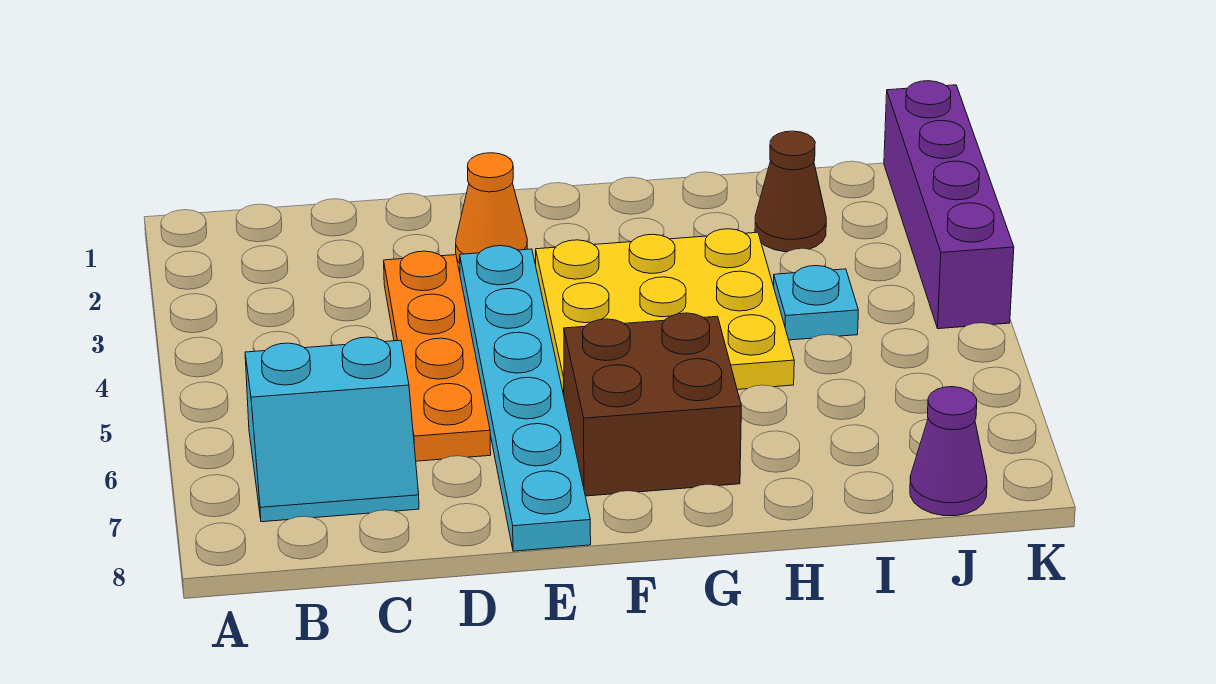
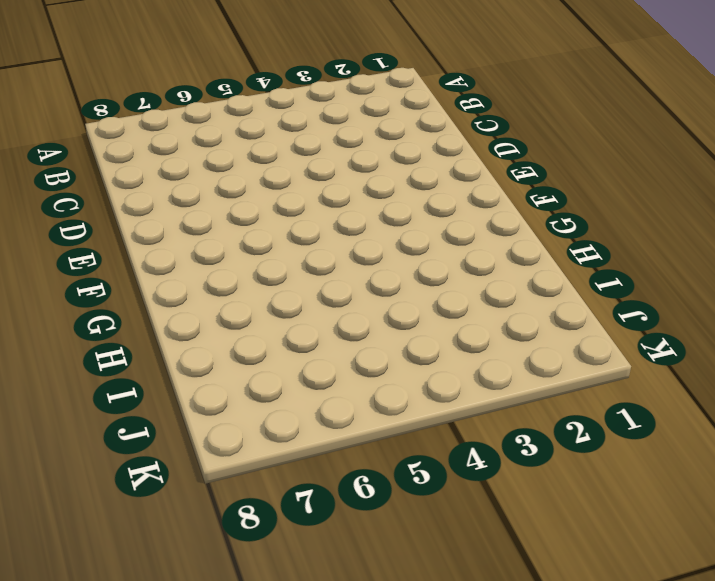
none -> cyan slope B6:C7 level 1 top 6
none -> orange plate D3:D6 level 1

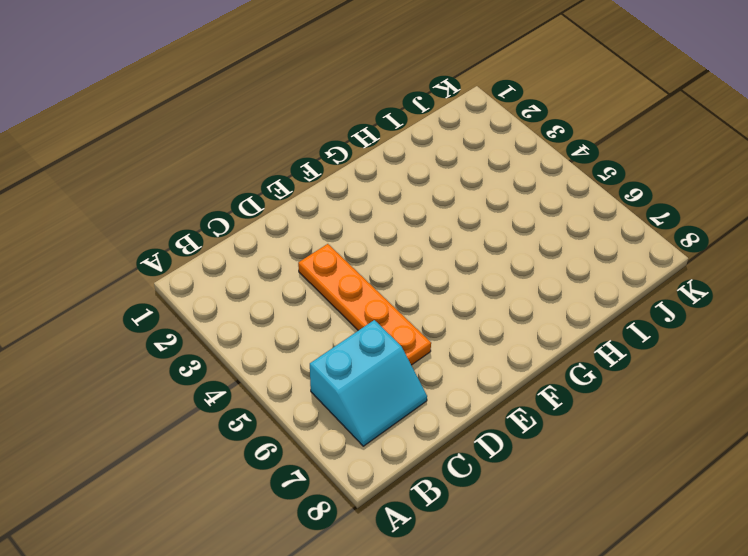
none -> orange cone E2 level 1
none -> cyan plate E3:E8 level 1

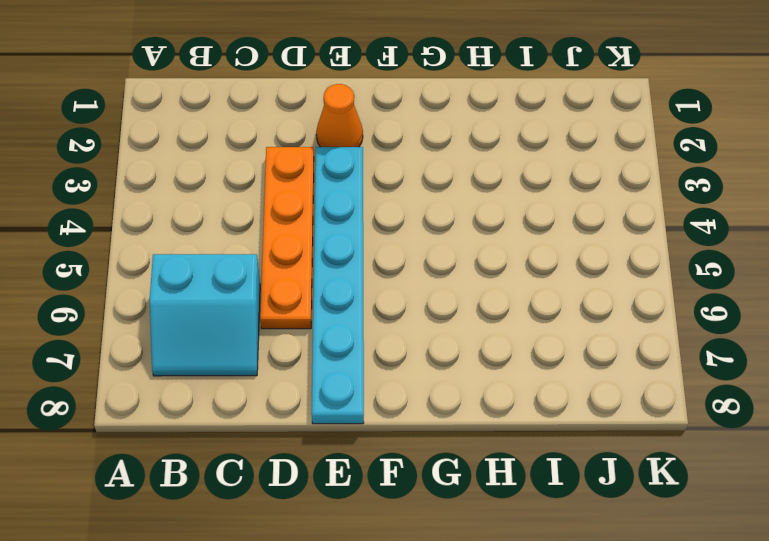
none -> yellow plate F3:H5 level 1
none -> brown brick F6:G7 level 1

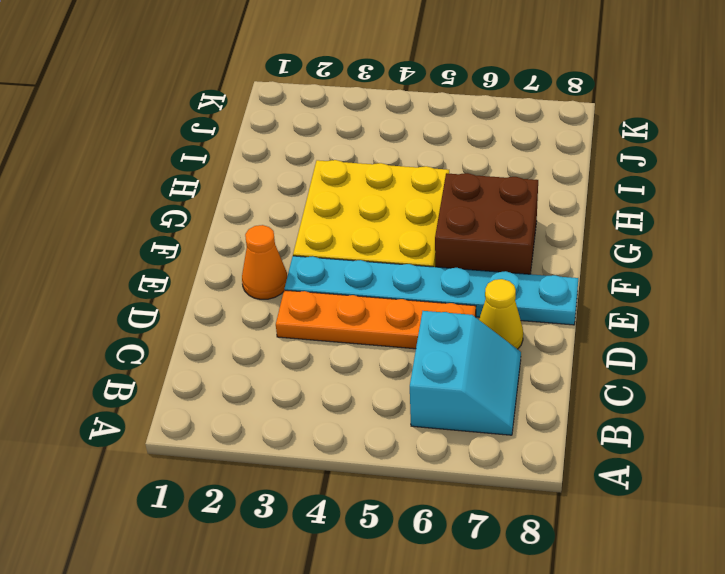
yellow cone D7 level 1 -> none
none -> brown cone I2 level 1
none -> cyan plate I4 level 1

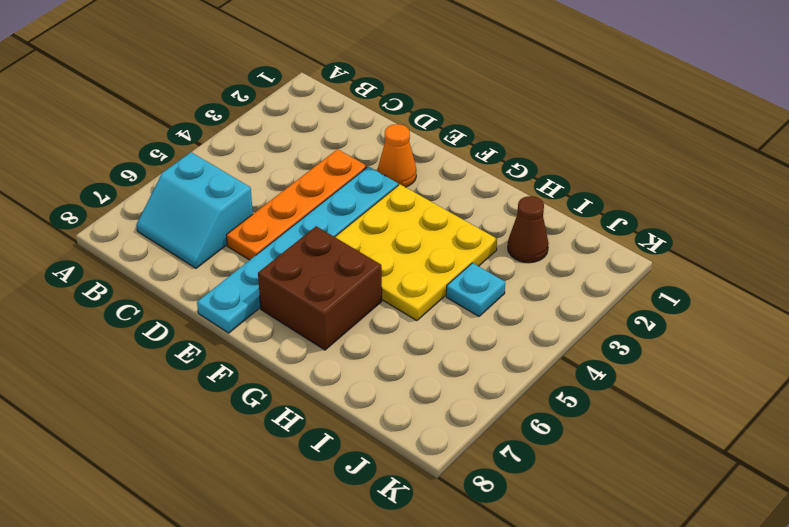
none -> purple cone J8 level 1
none -> purple brick K1:K4 level 1

